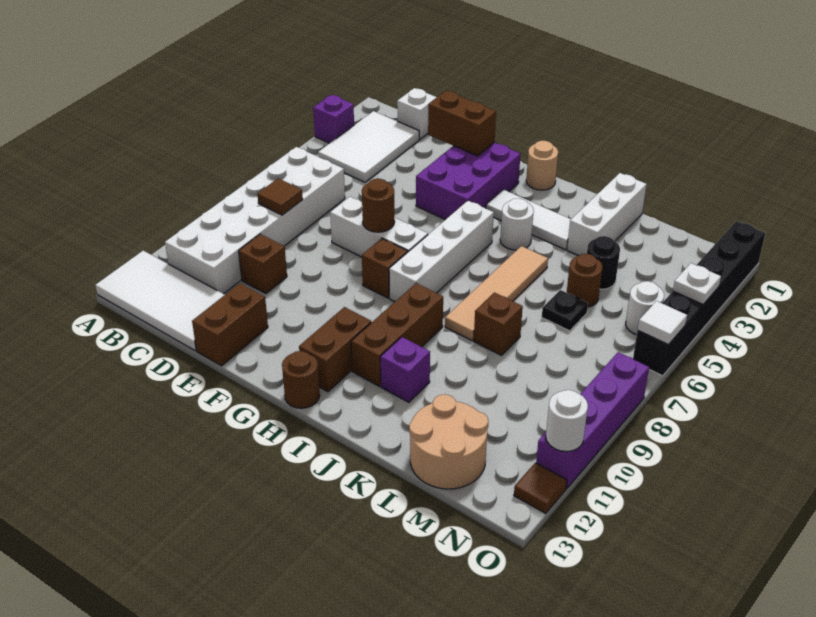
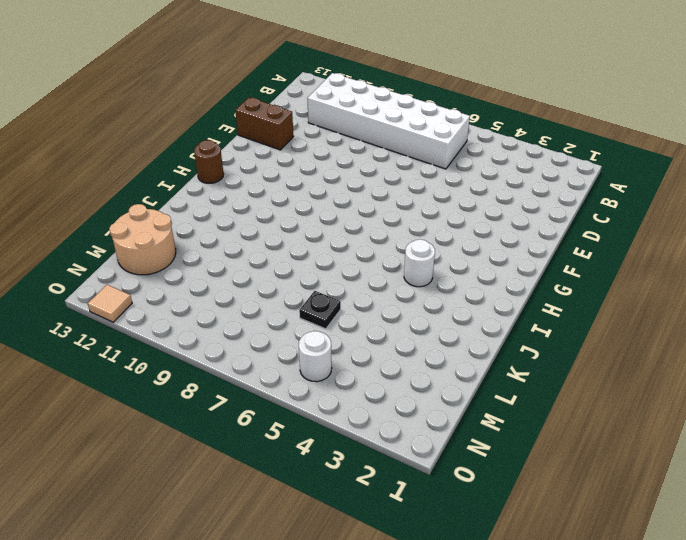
tan tile O12 level 1 -> brown tile O12 level 1
none -> purple brick A3 level 1
none -> white tile A12:D13 level 1
none -> white tile B2:C4 level 1
none -> white brick C1 level 1

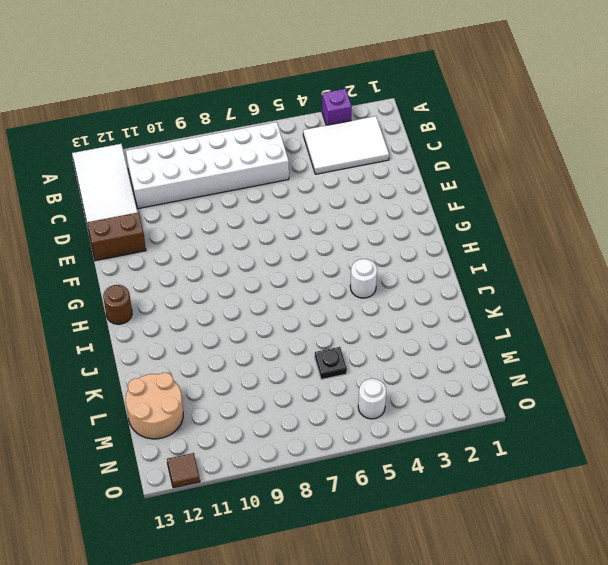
none -> white brick C1 level 1
none -> brown brick D10 level 1
none -> white brick E7:G7 level 1
none -> purple brick F2:G4 level 1

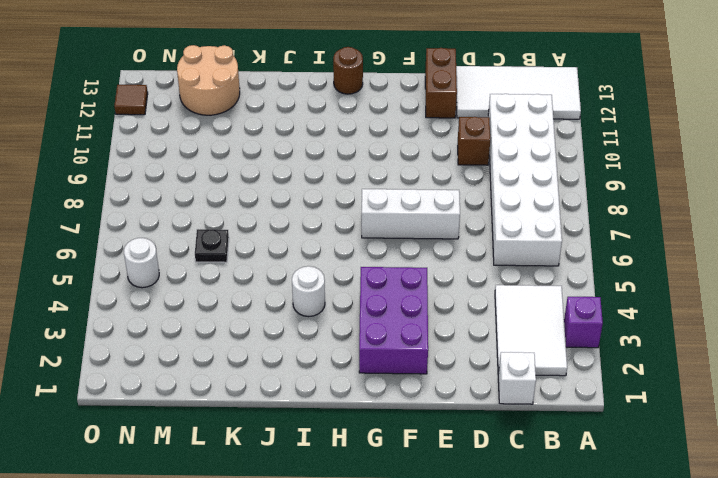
none -> brown brick G8 level 1
none -> tan round brick H1 level 1
none -> white tile H3:J3 level 1
none -> white brick H5:H8 level 1

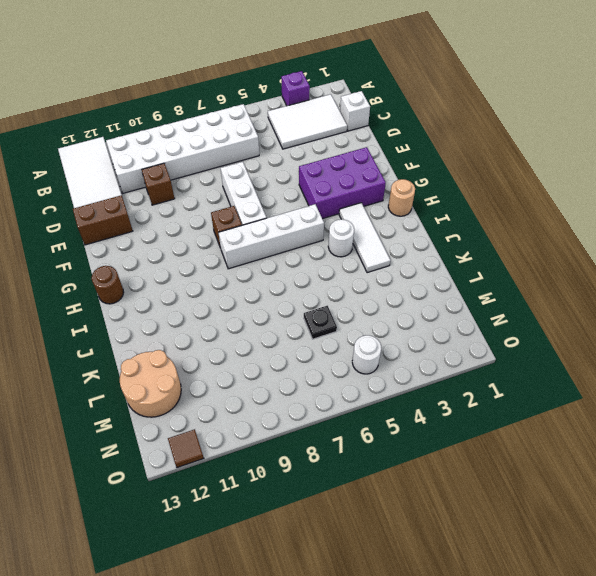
none -> brown brick H11:H12 level 1
none -> brown brick I9:I11 level 1
none -> tan tile J5:J8 level 1
none -> purple brick J11 level 1

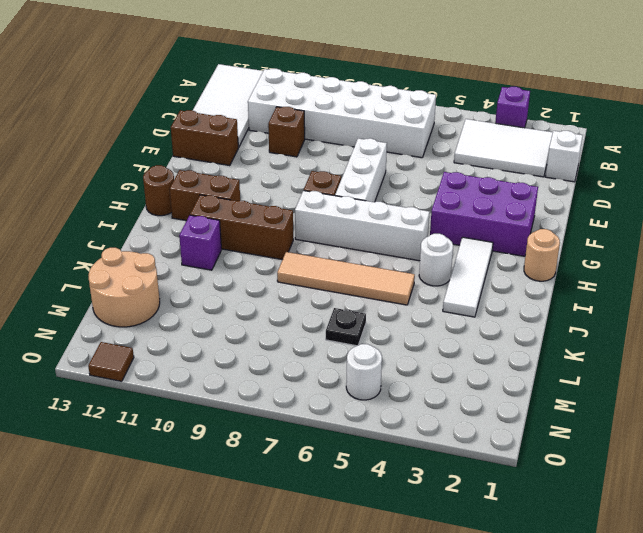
none -> white brick K1:K3 level 1
none -> brown brick K8 level 1
none -> black round brick L4 level 1
none -> brown round brick L5 level 1

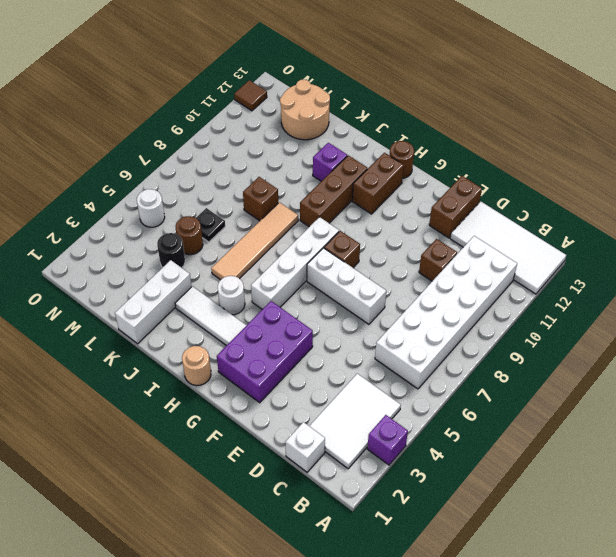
none -> black brick O1:O6 level 1
none -> purple brick O8:O11 level 1
none -> brown tile C8 level 2
none -> brown brick E2:F2 level 2

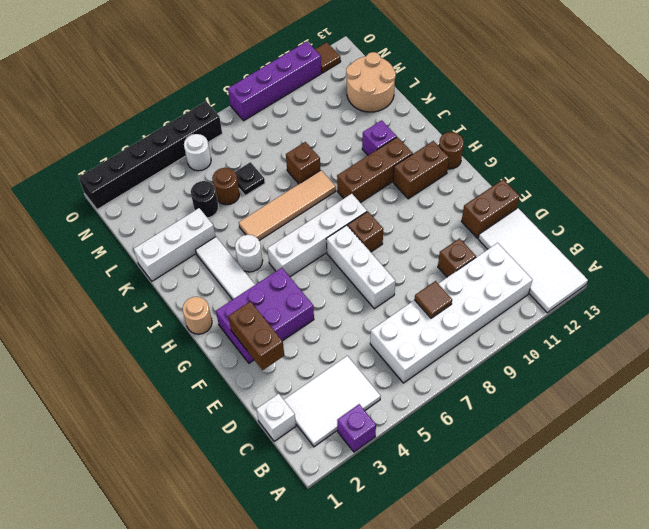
none -> brown round brick F7 level 2
none -> white plate O4 level 2
none -> white tile O6 level 2
none -> white round brick O11 level 2

